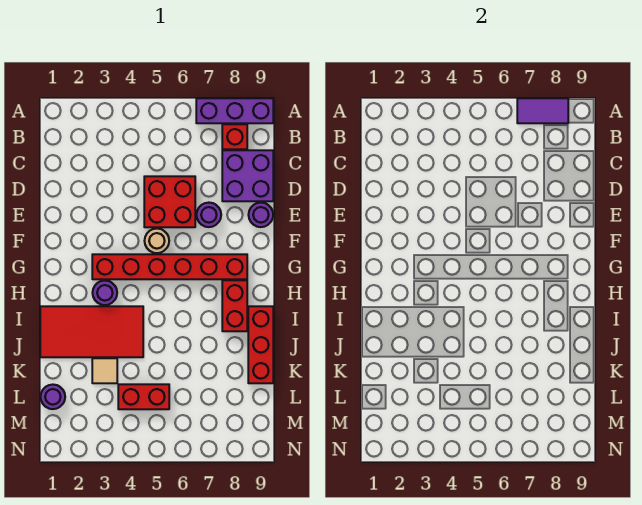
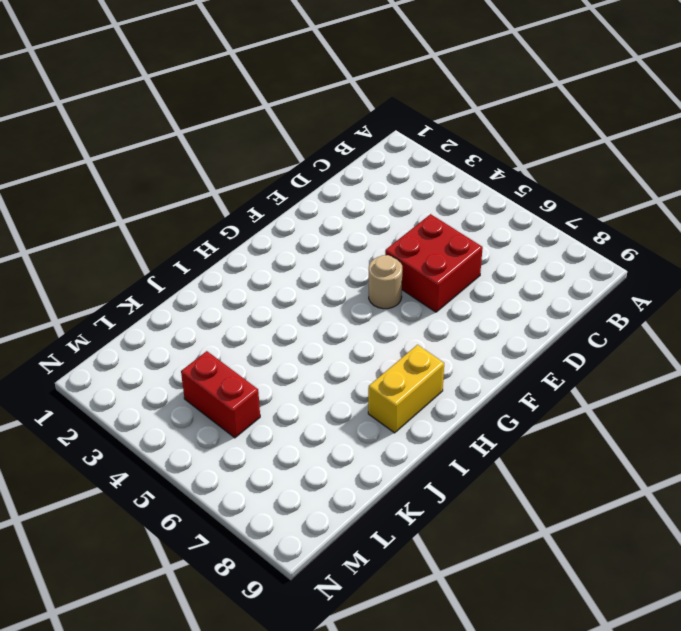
yellow brick H8:I8 level 1 -> red brick H8:I8 level 1
none -> purple brick A7:A9 level 1
none -> red brick B8 level 1
none -> purple brick C8:D9 level 1

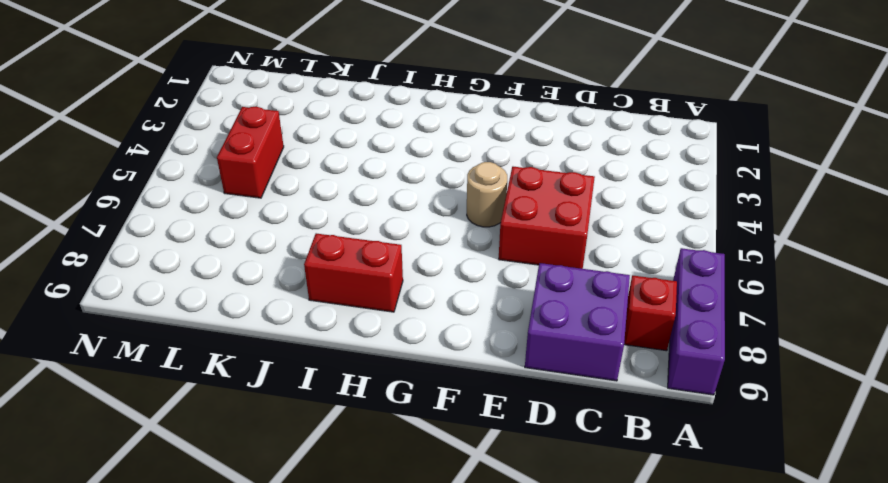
none -> purple round brick E7 level 1
none -> purple round brick E9 level 1
none -> red brick G3:G8 level 1

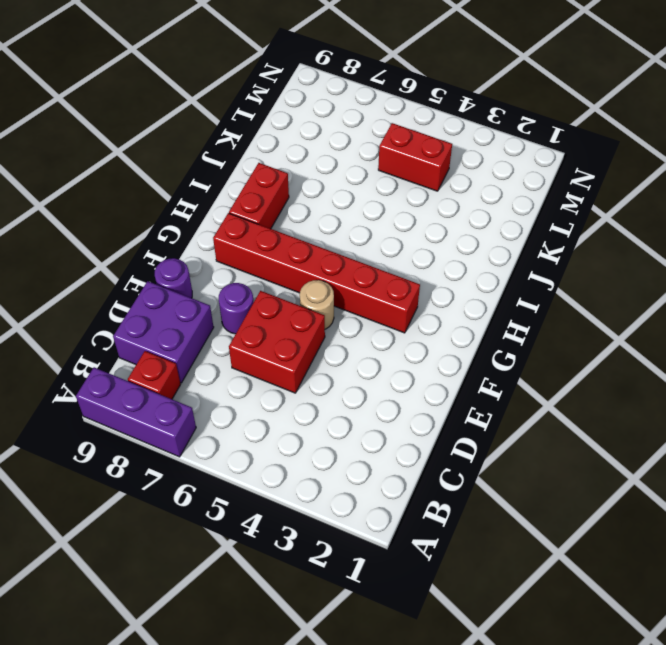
none -> purple round brick H3 level 1
none -> red tile I1:J4 level 1
none -> red brick I9:K9 level 1

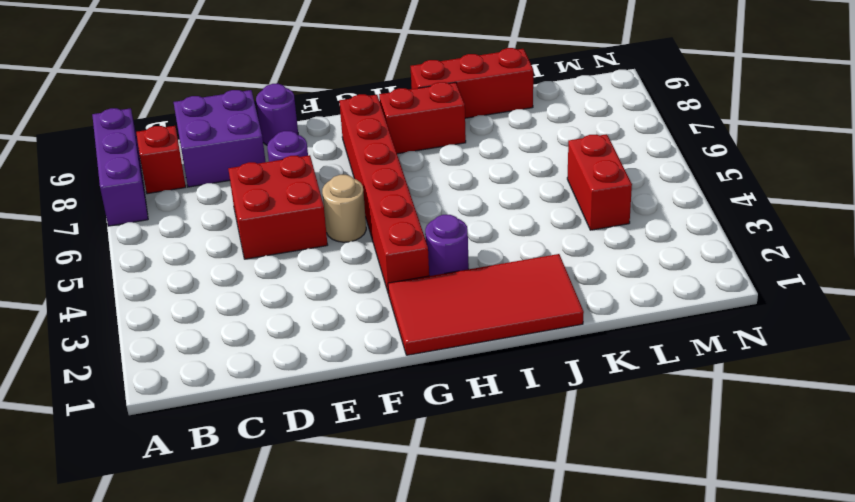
red tile G1:J2 level 1 -> red tile I1:J4 level 1
none -> tan tile K3 level 1
none -> purple round brick L1 level 1
none -> purple tile A7:A8 level 2

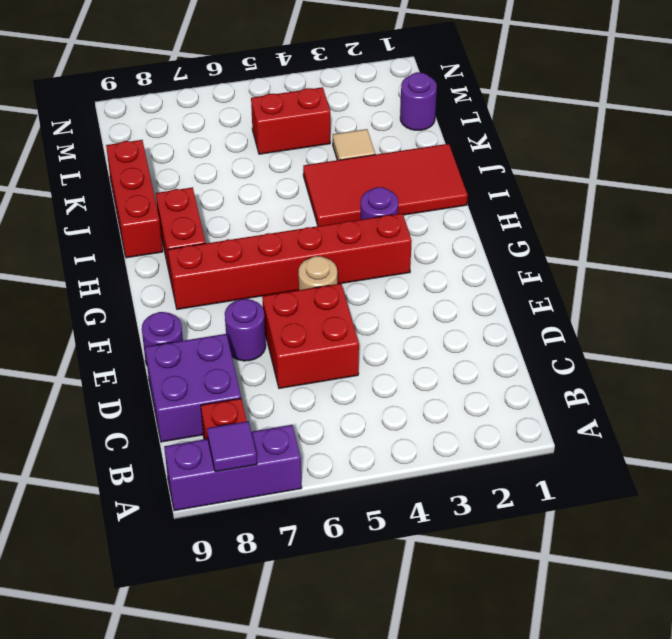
purple tile A8 level 2 -> purple tile A7:A8 level 2

